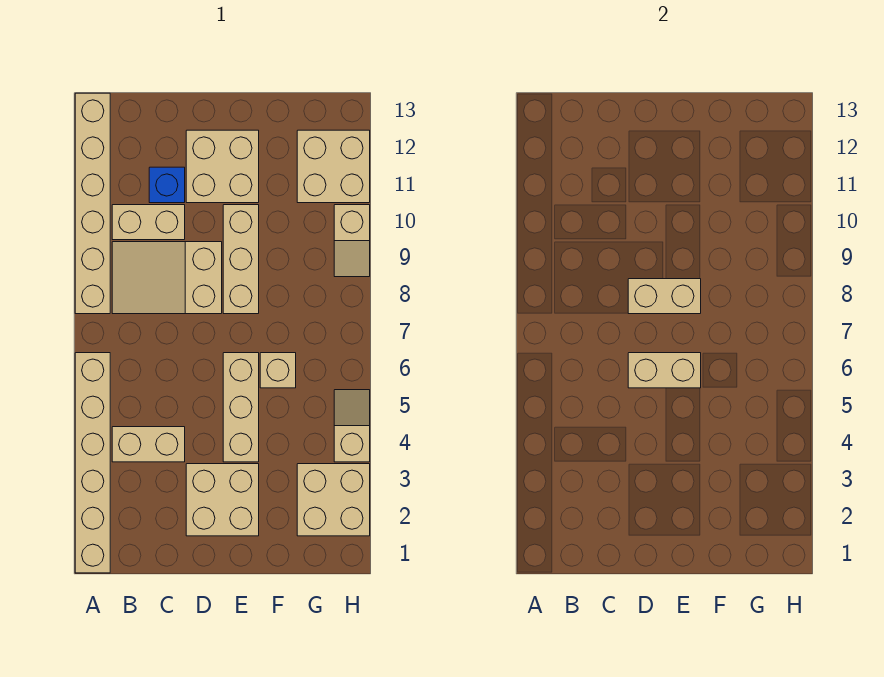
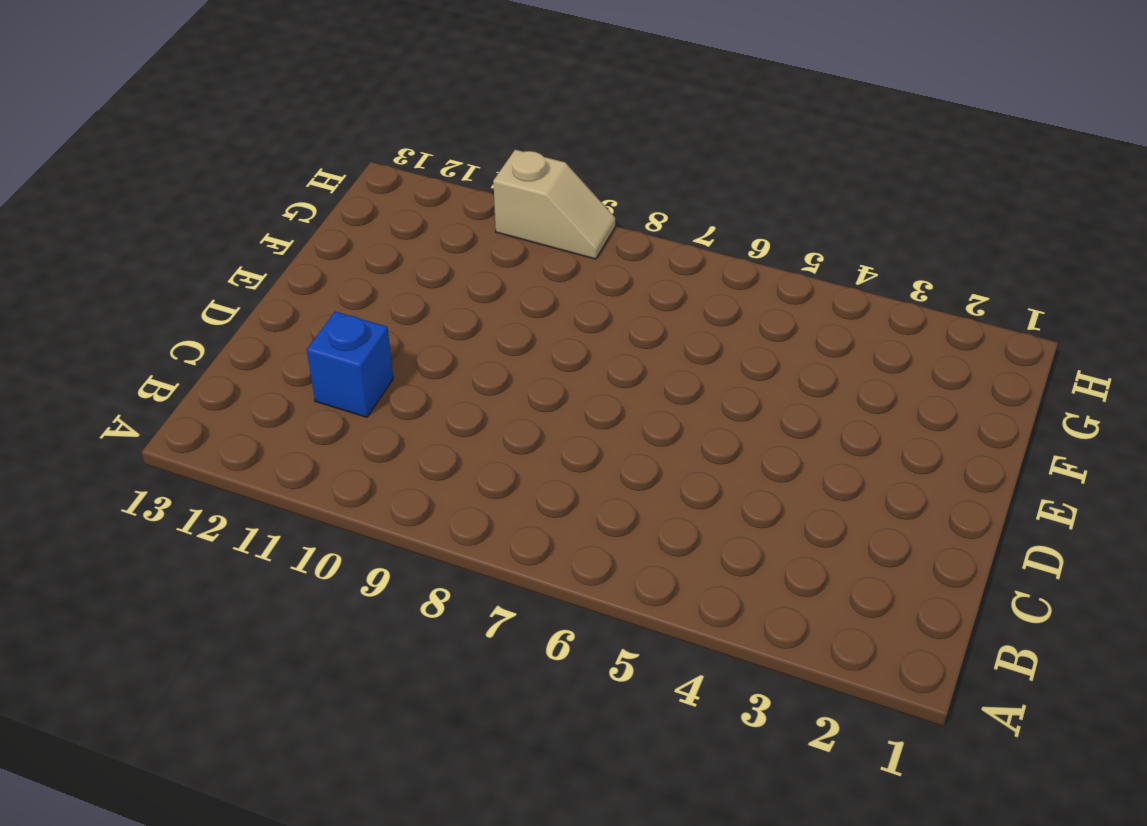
none -> tan brick A1:A6 level 1
none -> tan brick A8:A13 level 1
none -> tan brick B4:C4 level 1

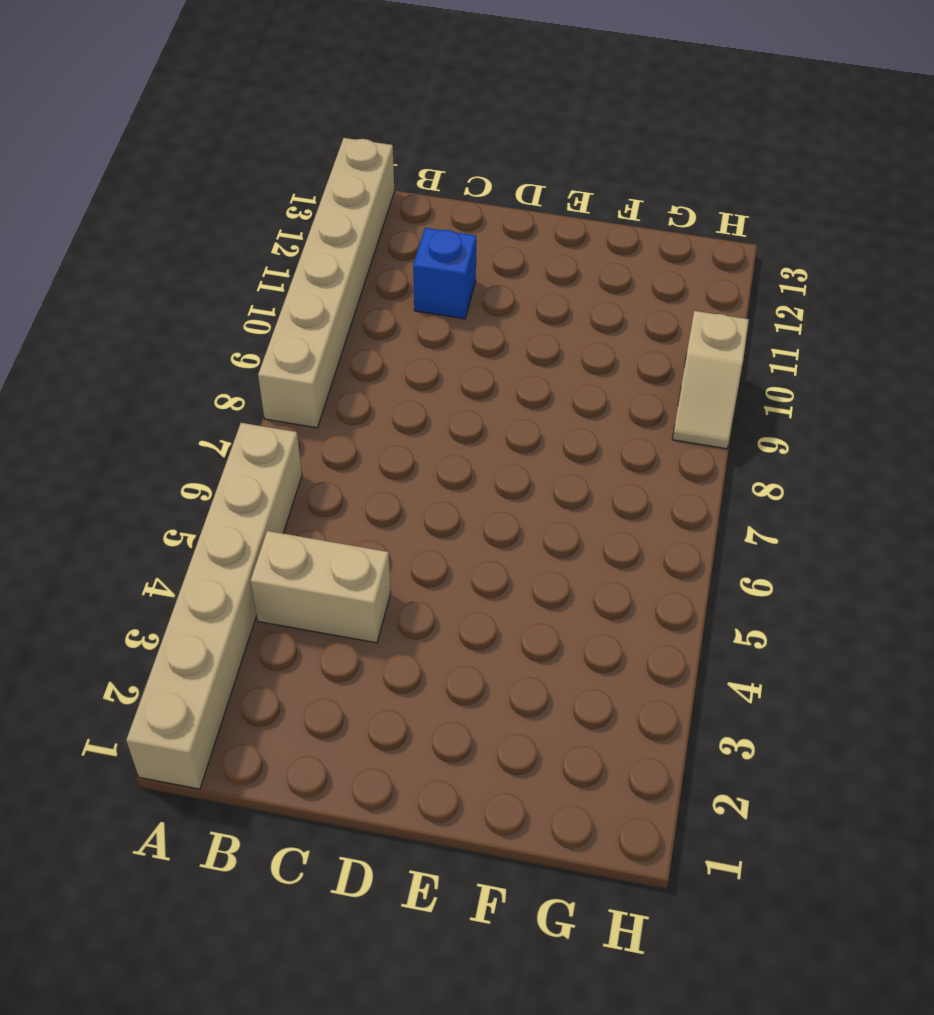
none -> tan slope B8:D9 level 1 top D
none -> tan brick B10:C10 level 1
none -> tan brick D2:E3 level 1

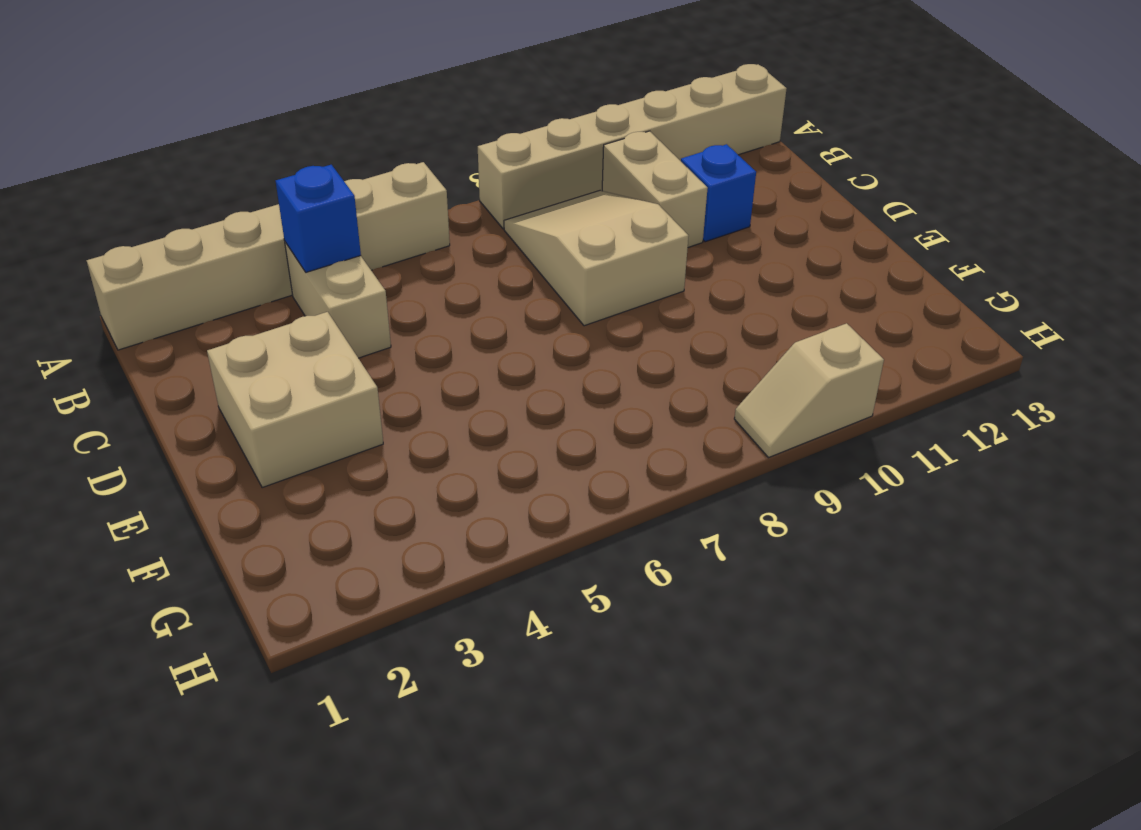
blue brick B4 level 2 -> none
none -> tan brick D11:E12 level 1
none -> tan brick E4:E6 level 1
none -> tan brick E8:E10 level 1

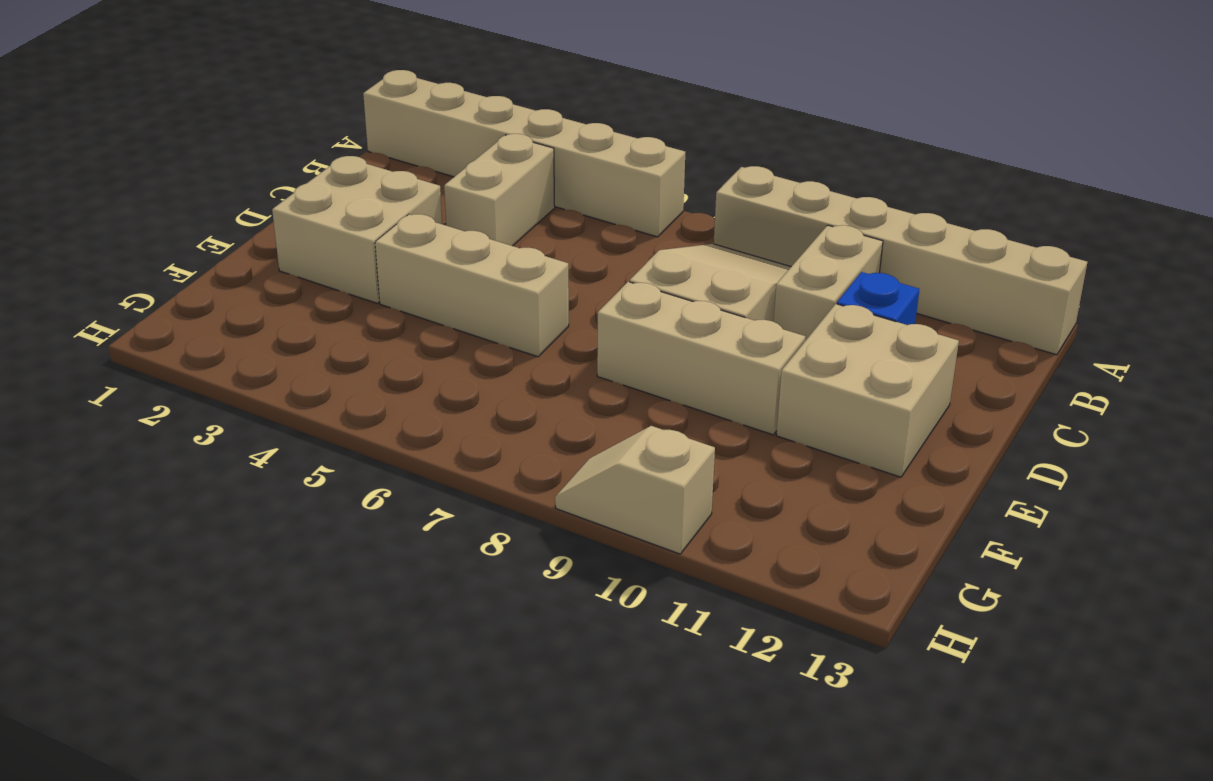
none -> tan brick F6 level 1
none -> tan brick G2:H3 level 1
none -> tan brick G11:H12 level 1

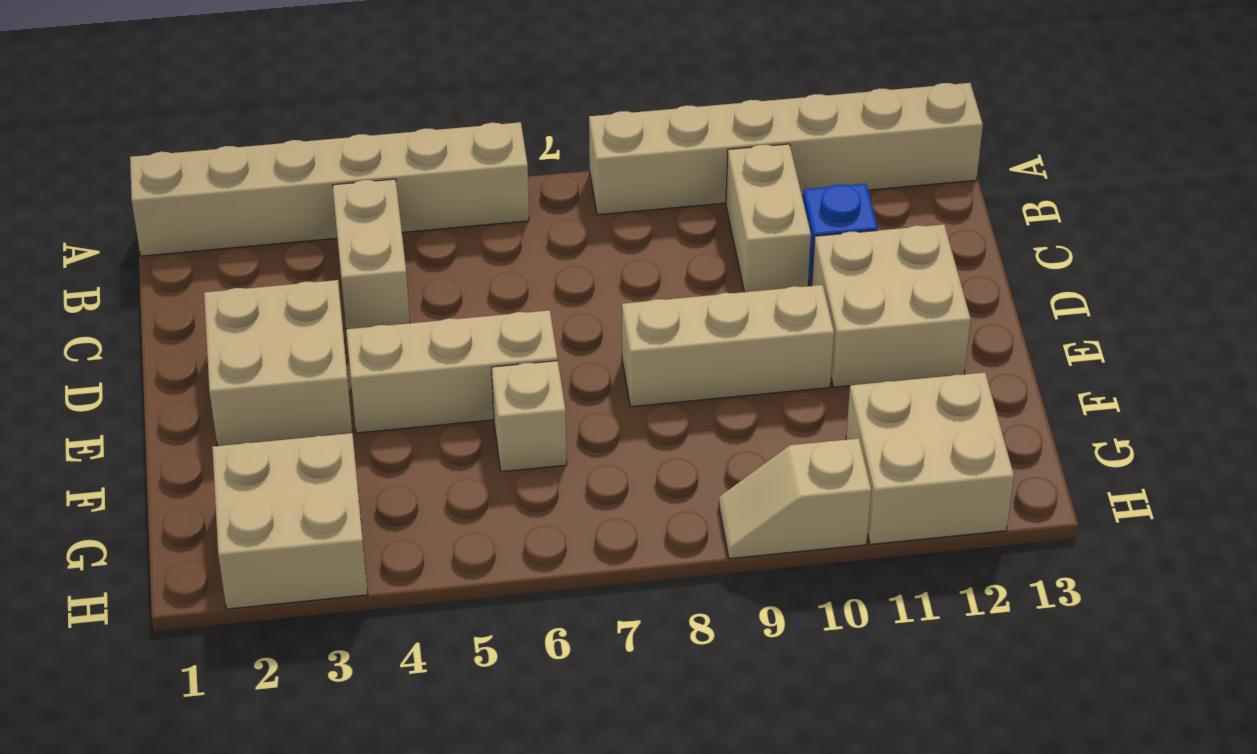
none -> tan slope B8:D9 level 1 top D
none -> tan slope H4:H5 level 1 top 4
none -> tan brick D6:E6 level 2

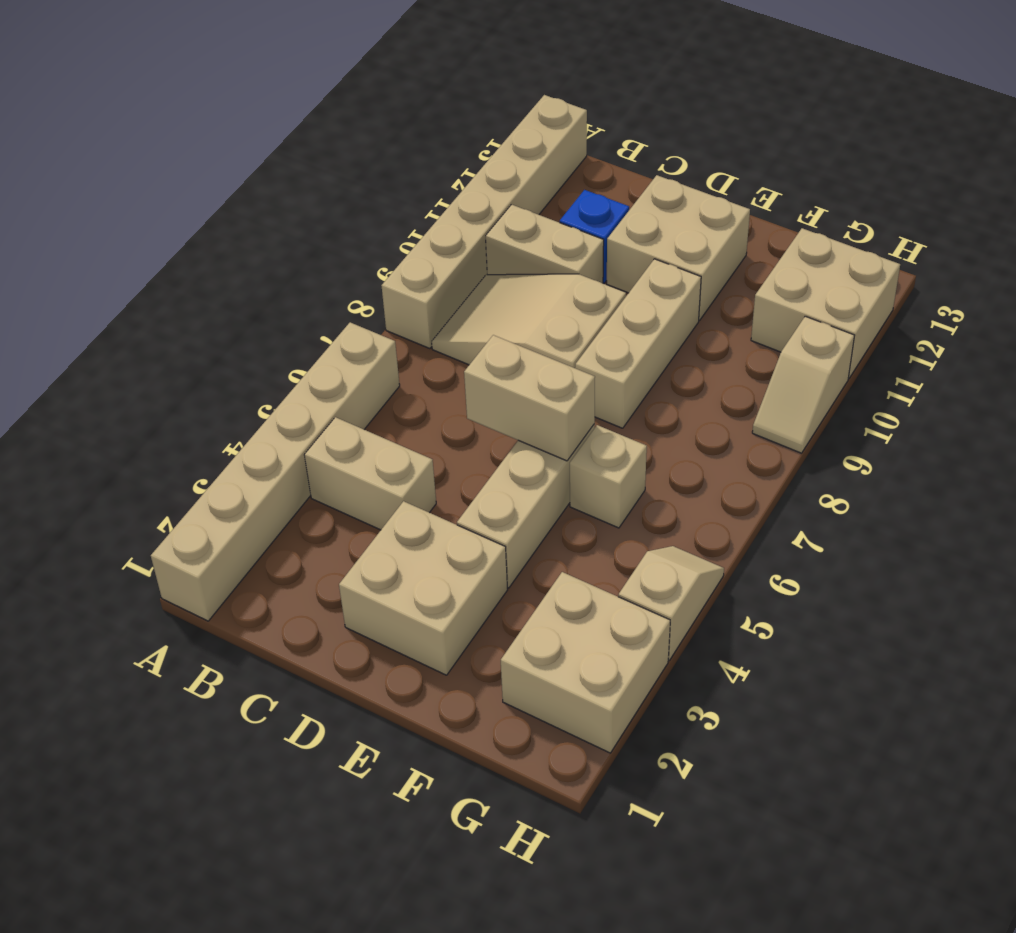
none -> tan brick D8:E8 level 2

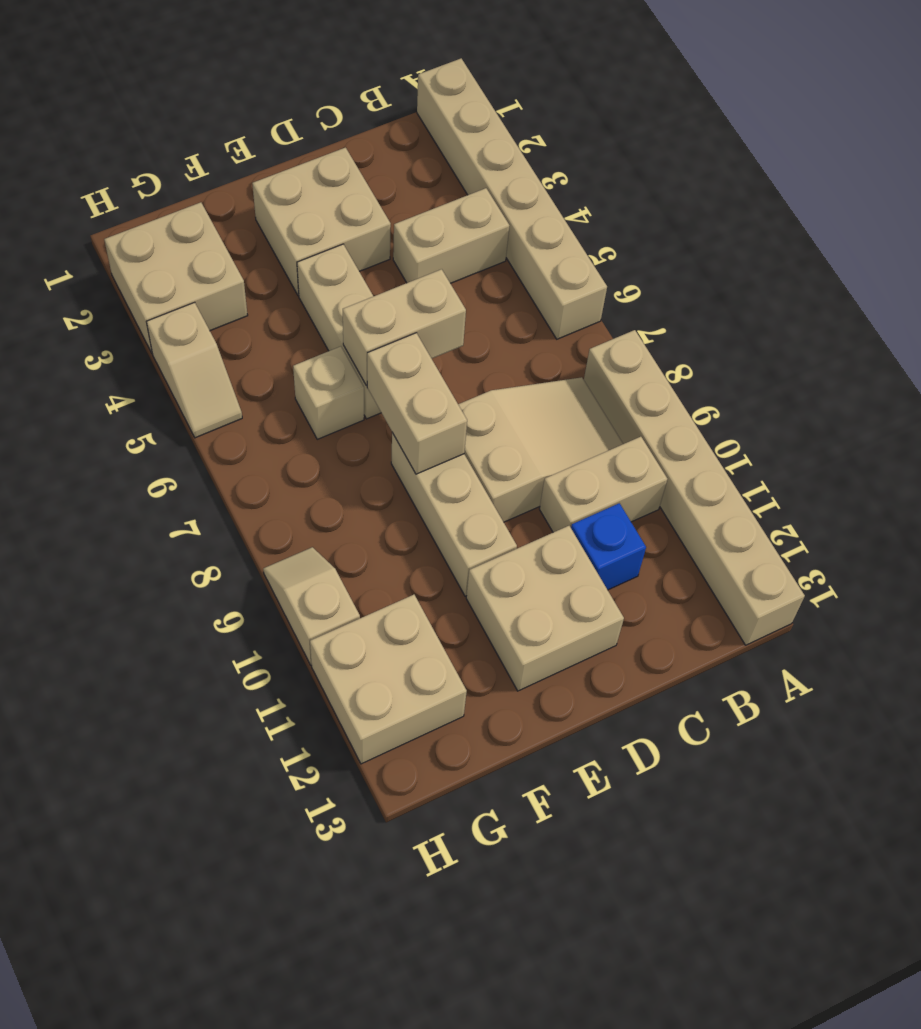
tan brick E7:E8 level 2 -> tan brick D8:E8 level 2

